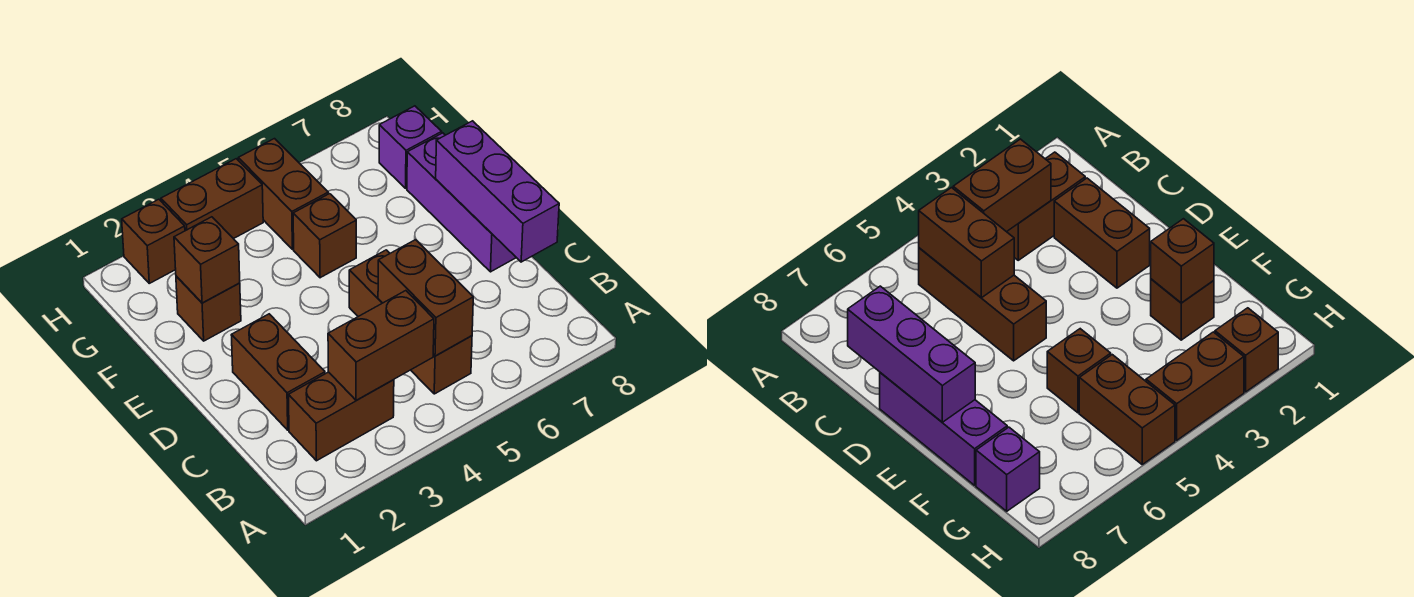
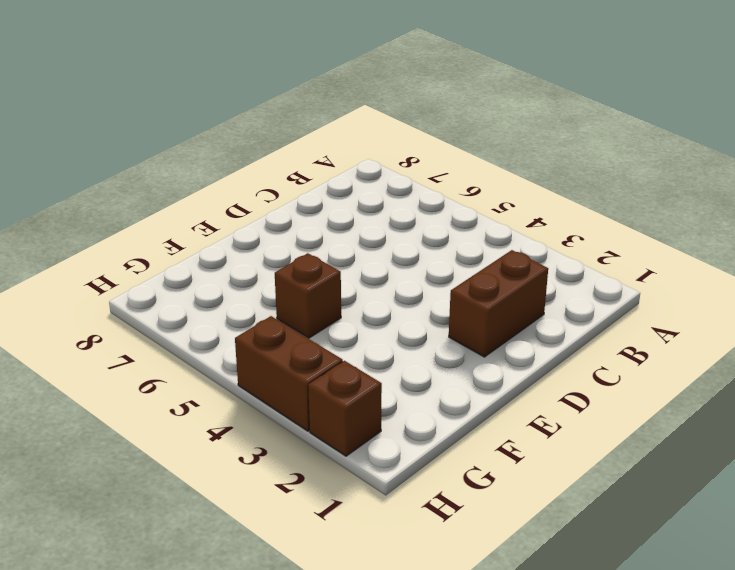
none -> brown brick B2:B3 level 1
none -> brown brick B5:D5 level 1
none -> purple brick D8:F8 level 1

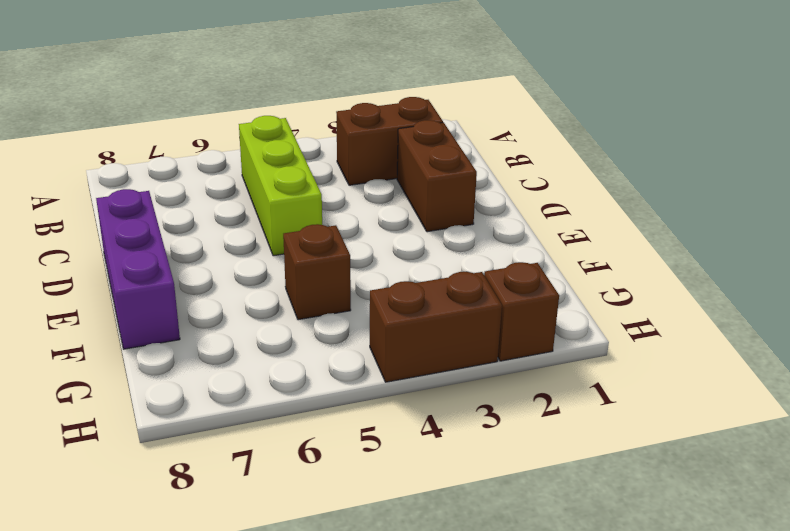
lime brick B5:D5 level 1 -> brown brick B5:D5 level 1
none -> brown brick F2 level 1
none -> brown brick G5:H5 level 1
none -> purple brick G8 level 1

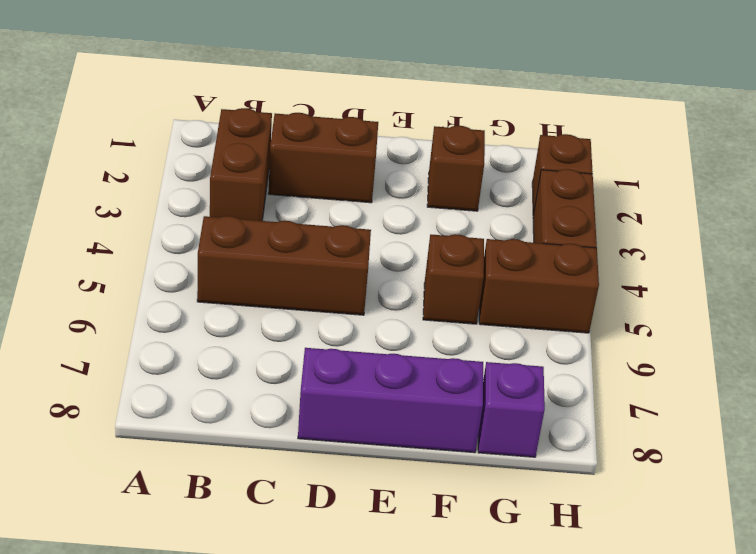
none -> brown brick B3:B4 level 2
none -> brown brick B5:C5 level 2
none -> purple brick C8:E8 level 2

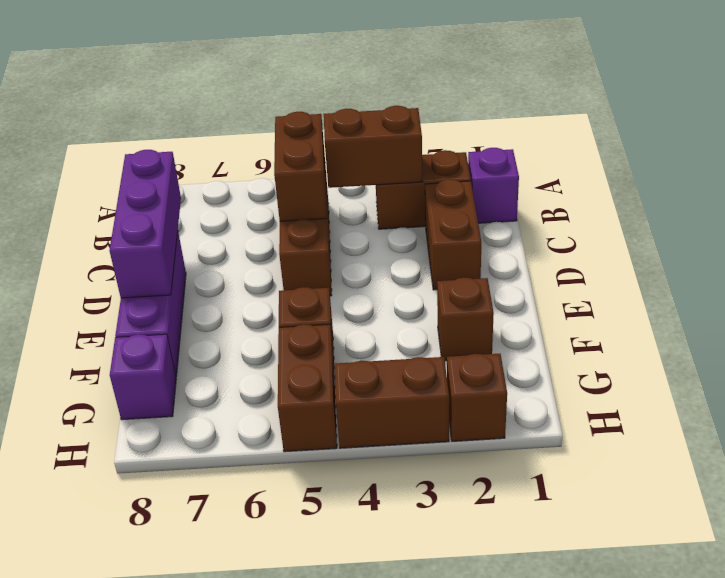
purple brick B1 level 1 -> none
none -> brown brick F2 level 2

